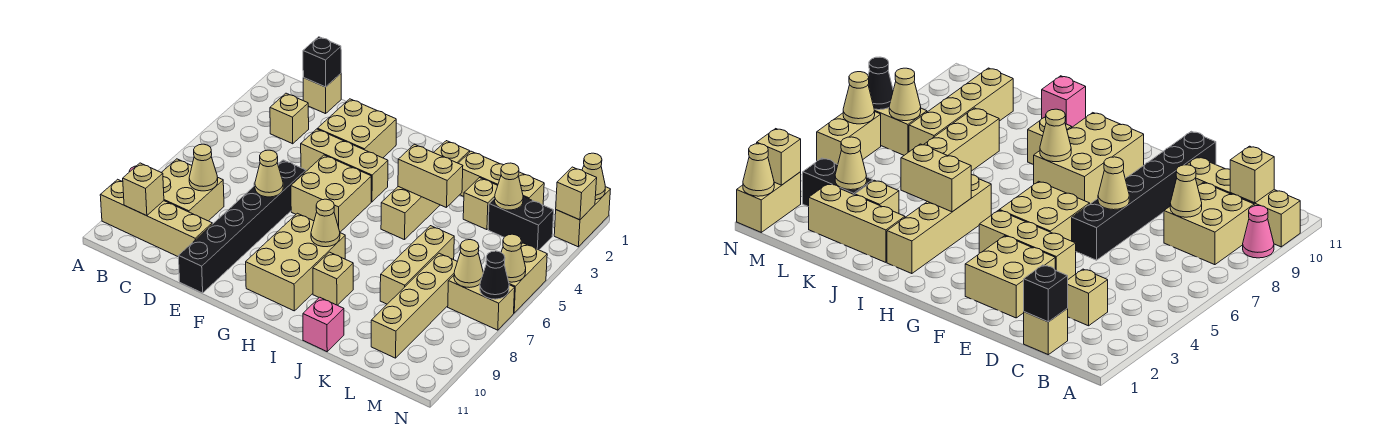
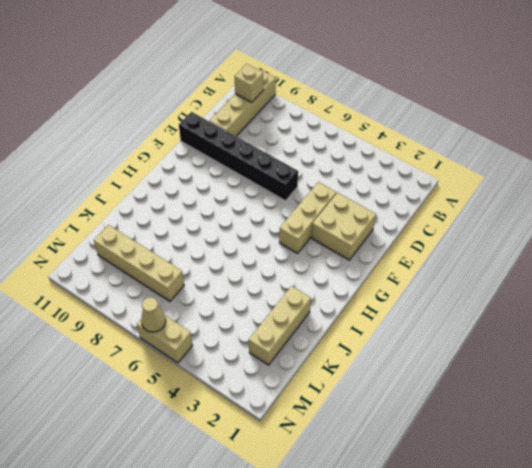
none -> pink cone A9 level 1
none -> tan brick B8:C9 level 1
none -> tan brick C1 level 1
none -> tan brick C3 level 1

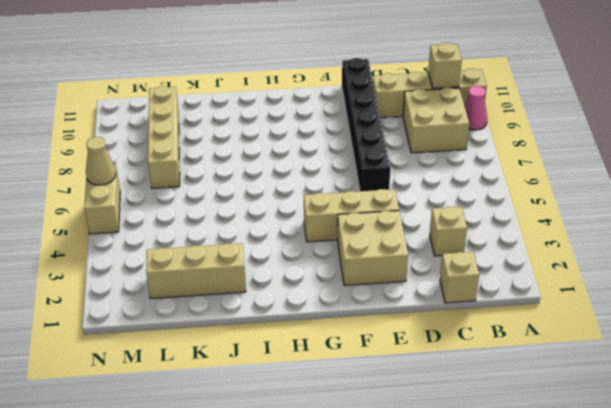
none -> tan brick F5:G6 level 1
none -> tan brick G8:H10 level 1
none -> tan brick I2:I5 level 1
none -> tan brick I9 level 1

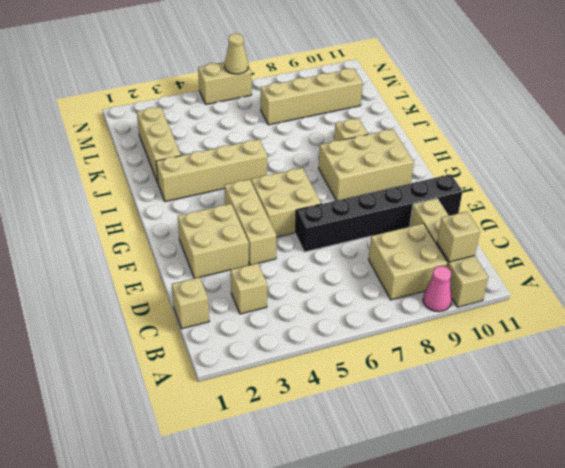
none -> pink brick J11 level 1
none -> tan brick K3 level 1
none -> tan brick K6:K8 level 1
none -> black brick L3:M3 level 1

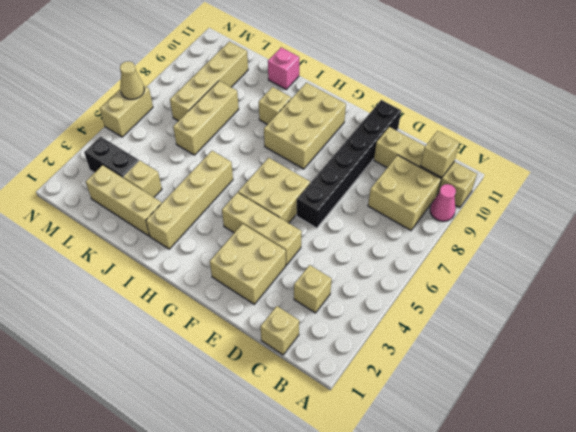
none -> tan brick M7:N7 level 1
none -> tan brick N1:N2 level 1
none -> black brick C1 level 2
none -> tan cone C8 level 2

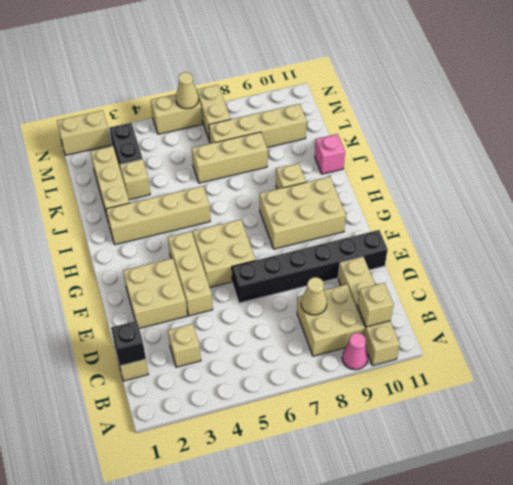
none -> tan cone E7 level 2
none -> tan cone H8 level 2
none -> tan brick I4:J4 level 2
none -> tan cone L3 level 2

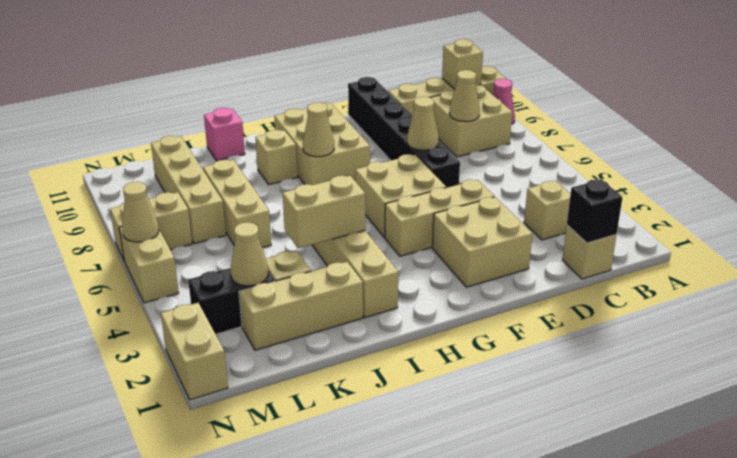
none -> tan cone M7 level 2
none -> tan cone N1 level 2
none -> tan brick N2 level 2
none -> black cone N7 level 2

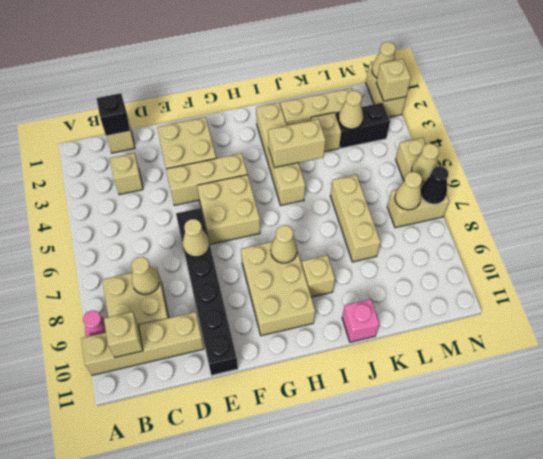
none -> tan brick L7:L10 level 1

